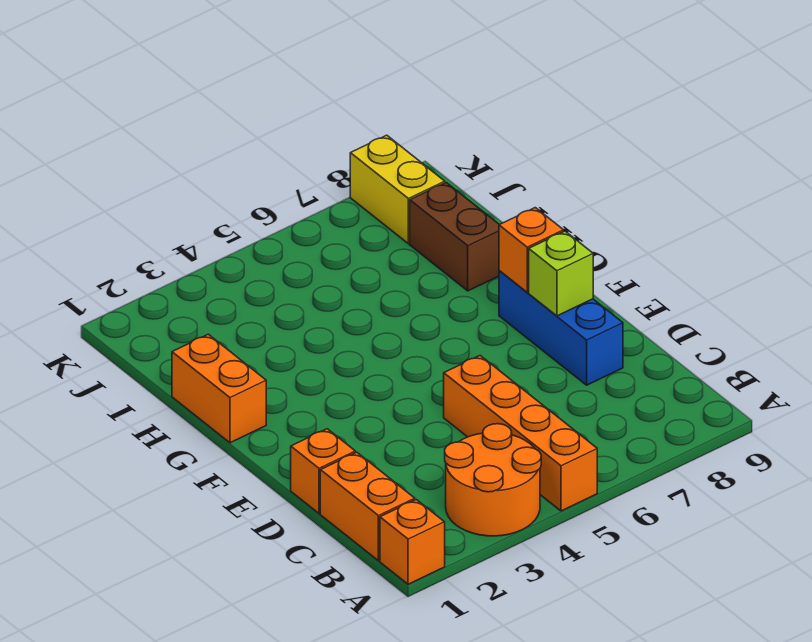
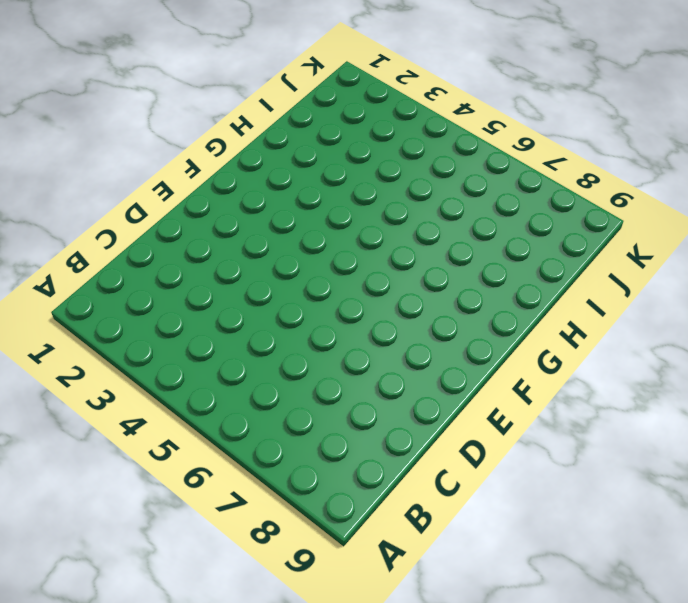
none -> orange brick A1 level 1
none -> orange round brick A3:B4 level 1

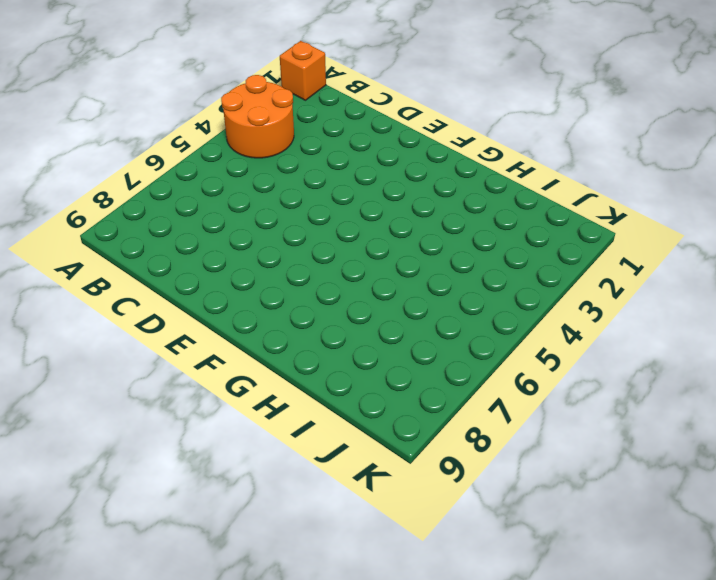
none -> orange brick A5:D5 level 1
none -> orange brick B1:C1 level 1

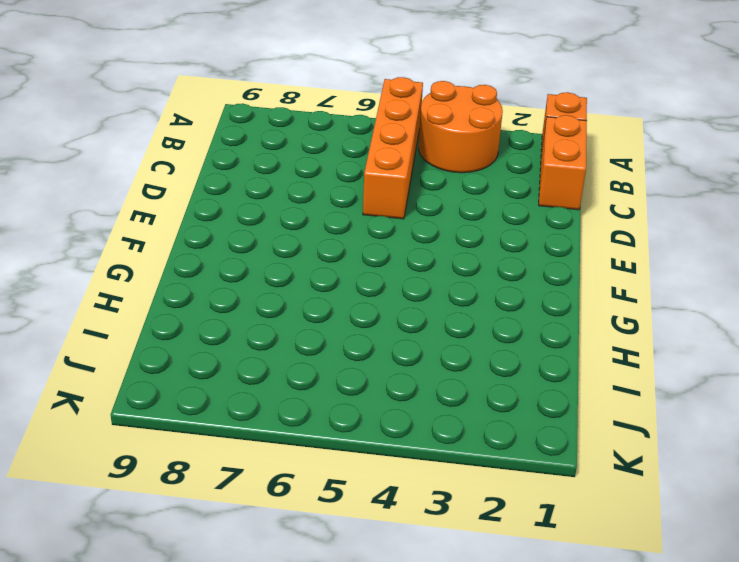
none -> orange brick D1 level 1
none -> blue brick D8:F8 level 1

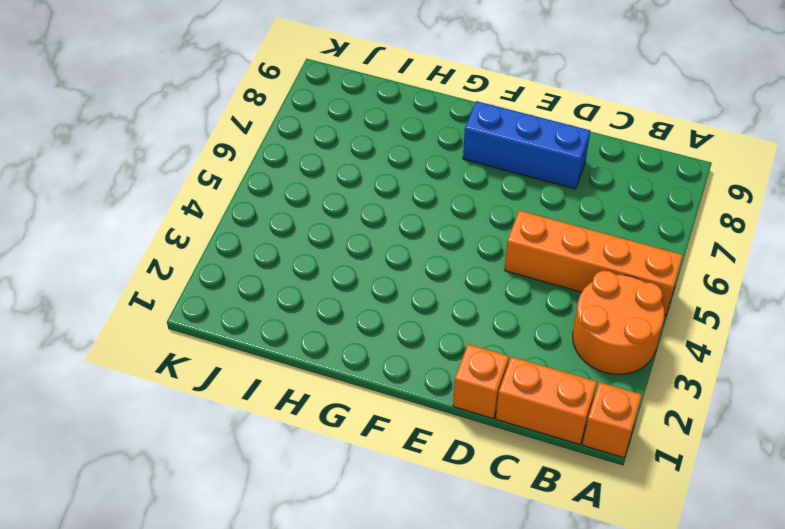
none -> orange brick G1:H1 level 1
none -> brown brick H8:I8 level 1

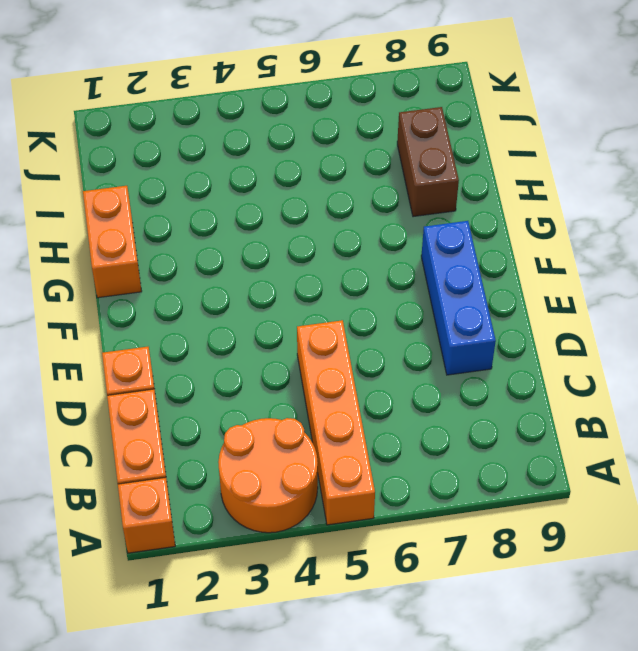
none -> yellow brick J8:K8 level 1
none -> lime brick E8 level 2

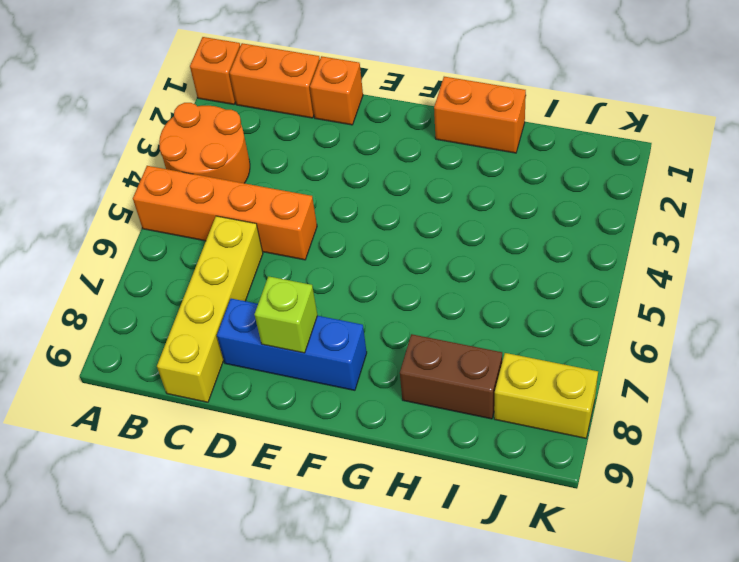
yellow brick C6:C9 level 1 -> none
none -> orange brick F8 level 2

